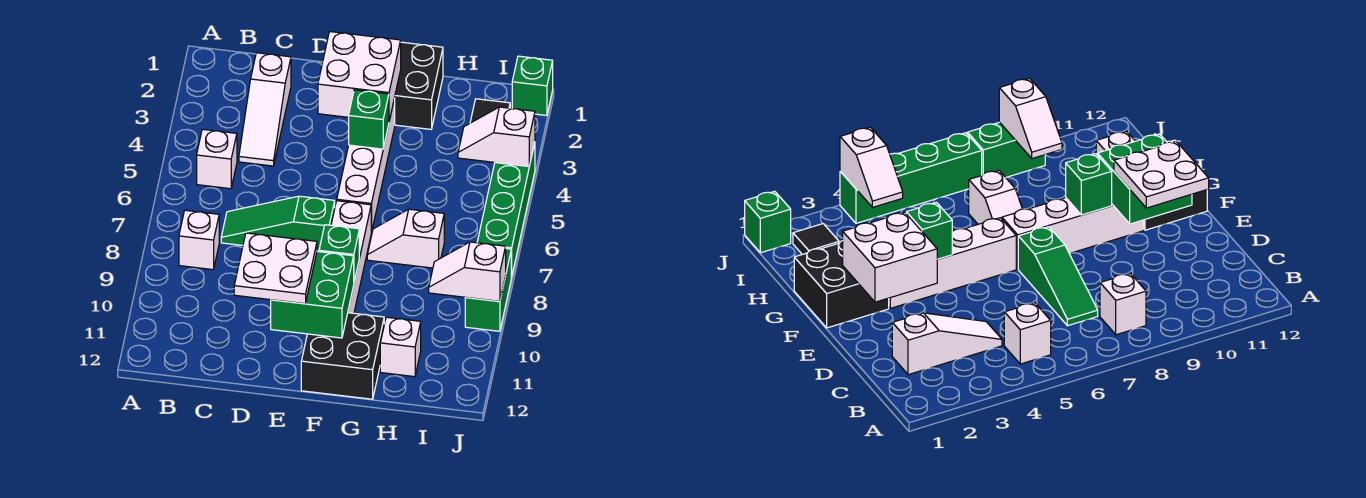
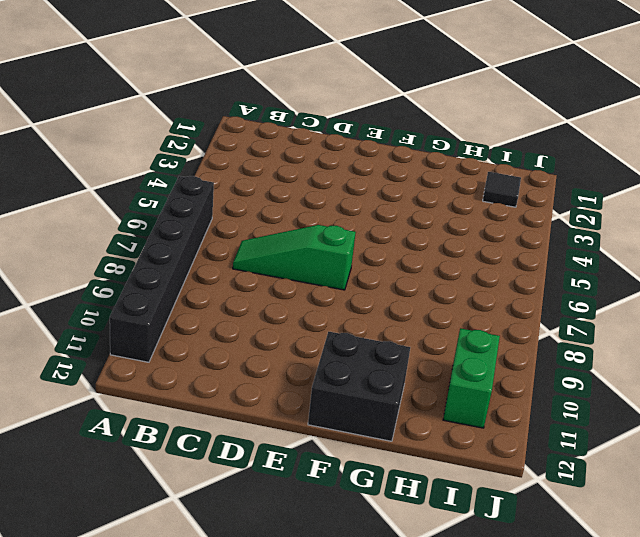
black brick A6:A11 level 1 -> none
green brick I10:I11 level 1 -> green brick J8:J9 level 1
none -> white brick B5 level 1
none -> white brick B8 level 1
none -> white slope C2:C4 level 1 top 2

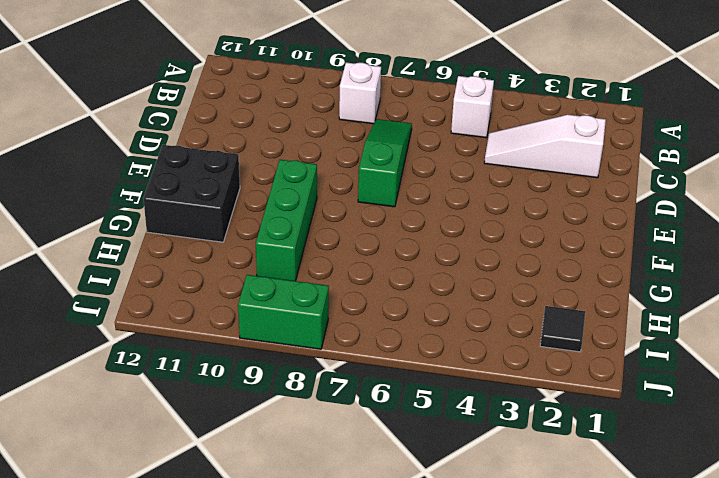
green brick F9:H9 level 1 -> white brick F7:F10 level 1
none -> black brick F1:G2 level 1
none -> white brick F3:F6 level 1
none -> white slope G7:H7 level 1 top H

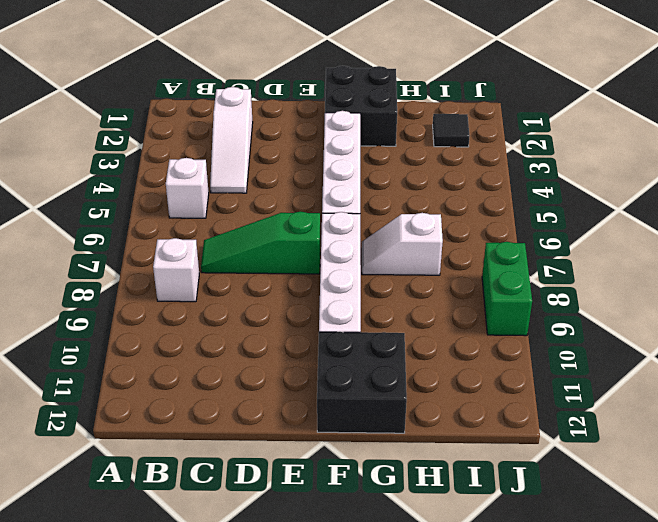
none -> white brick H11 level 1
none -> green brick J1 level 1
none -> green brick J4:J7 level 1

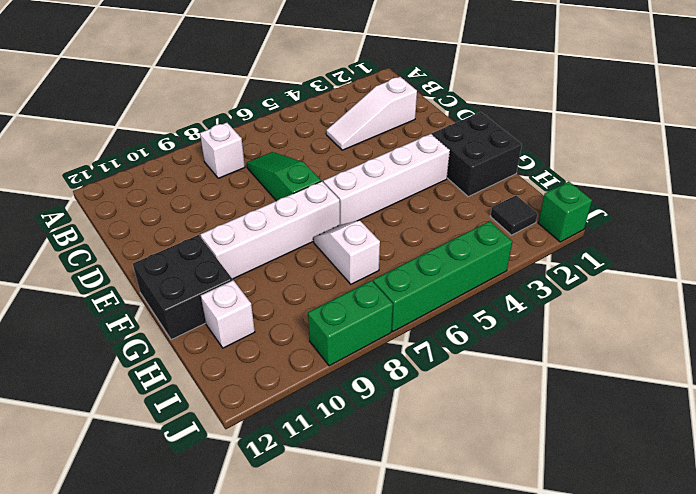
none -> white brick B5 level 1
none -> white brick E2:F3 level 2
none -> green brick E10:F11 level 2

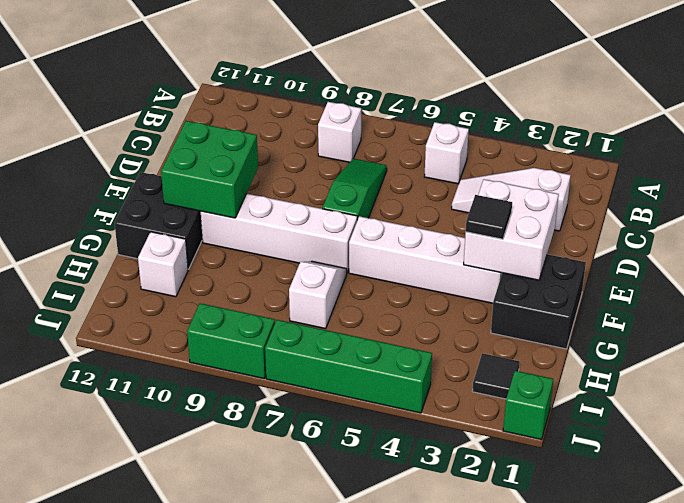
black tile F3 level 3 -> none
none -> green brick F4 level 2
none -> green brick F9 level 2
none -> white slope I4:J4 level 2 top J

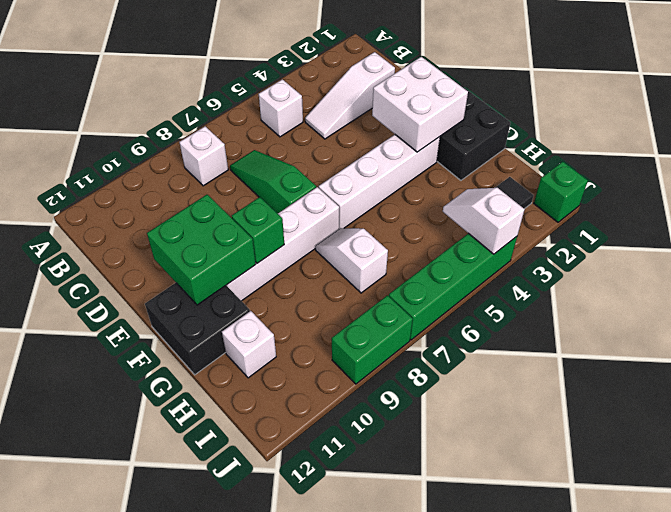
none -> green brick F4 level 2
none -> white slope I9:J9 level 2 top J
none -> white plate D10:E11 level 3

